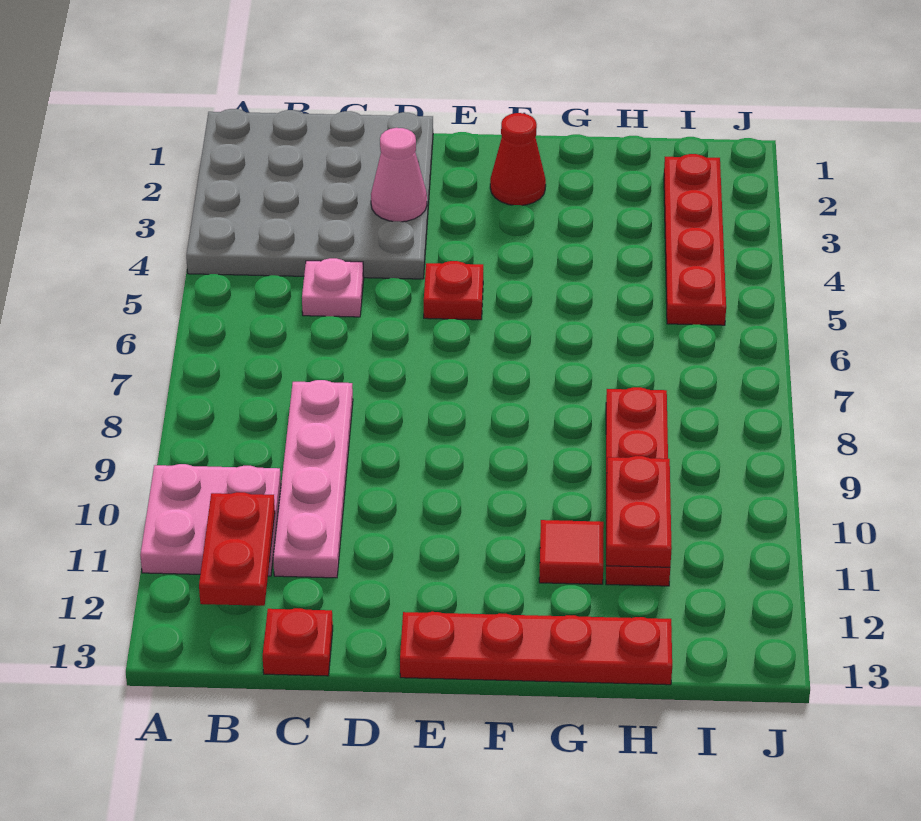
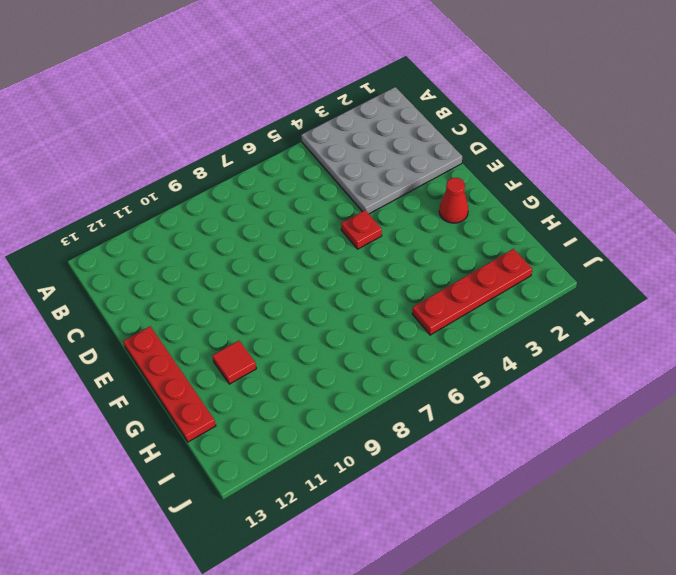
none -> pink plate A10:B11 level 1
none -> pink plate C5 level 1
none -> pink plate C8:C11 level 1

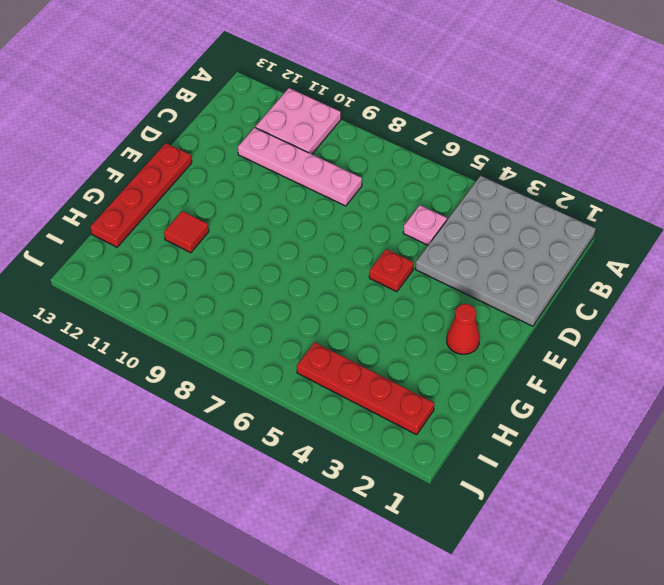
none -> red plate C13 level 1
none -> red plate H8:H11 level 1
none -> red plate B11:B12 level 2

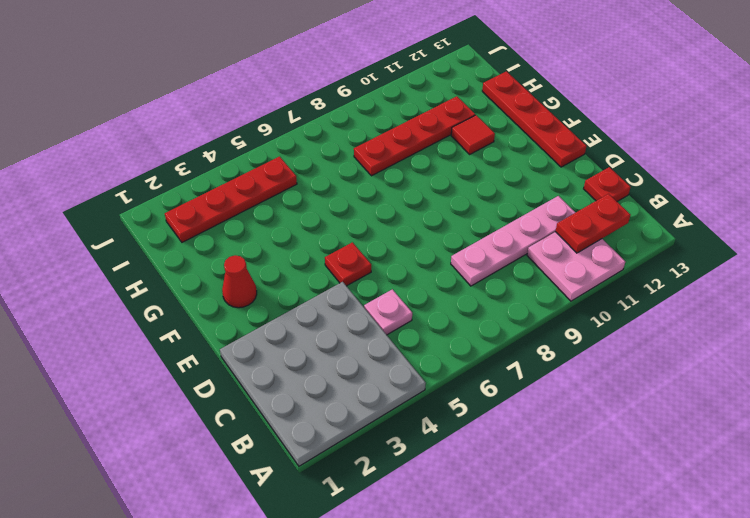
none -> pink cone D3 level 2
none -> red plate H10:H11 level 2

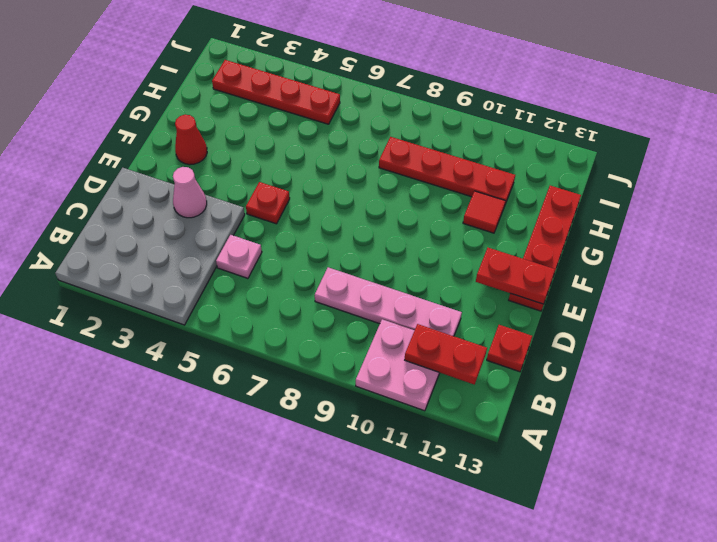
red plate E12:E13 level 2 -> red plate H10:H11 level 2

